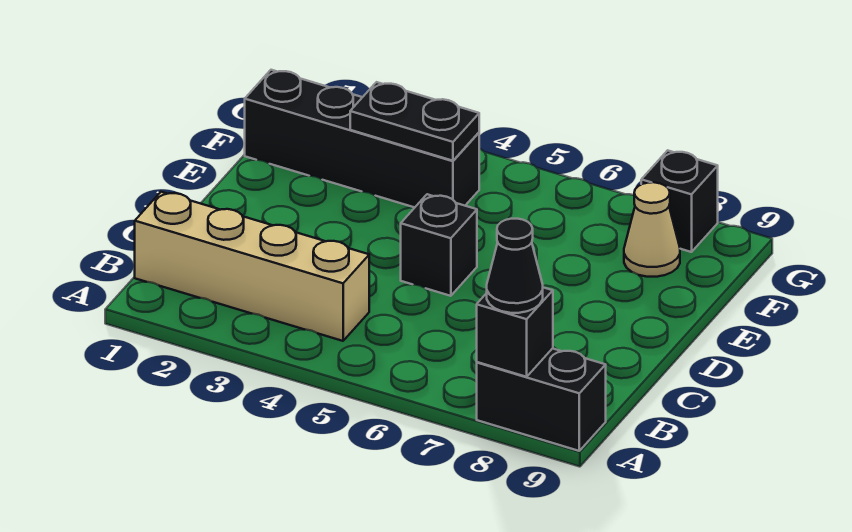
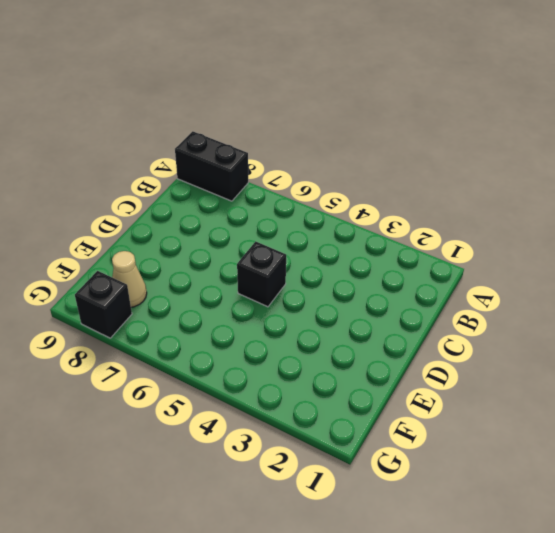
none -> tan brick B1:B4 level 1
none -> black brick F1:F4 level 1

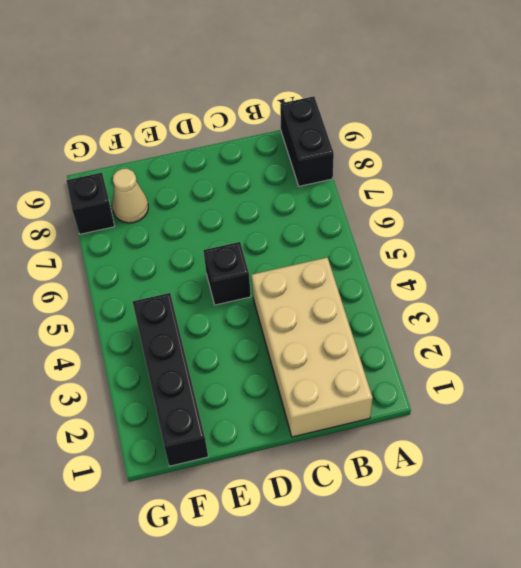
tan brick B1:C4 level 1 -> tan brick B1:B4 level 1
none -> black brick A8 level 2
none -> black plate F3:F4 level 2

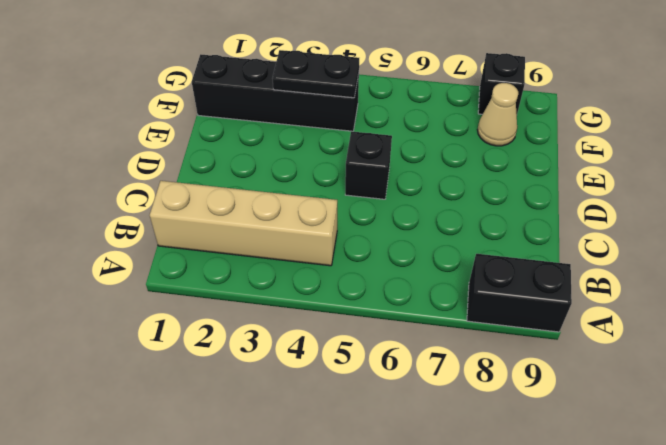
none -> black brick A8 level 2
none -> black cone A8 level 3

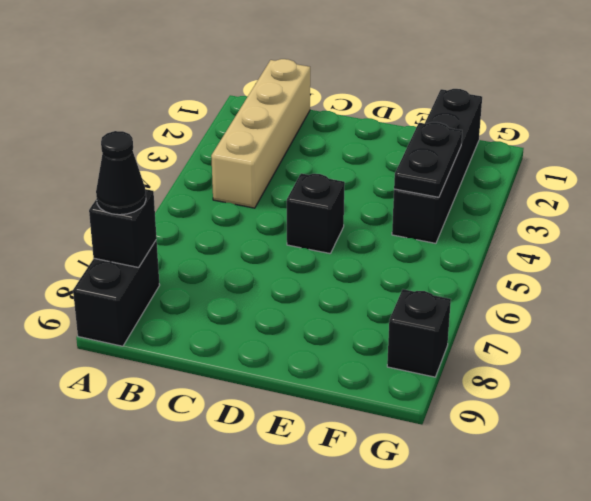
none -> tan cone F8 level 1

